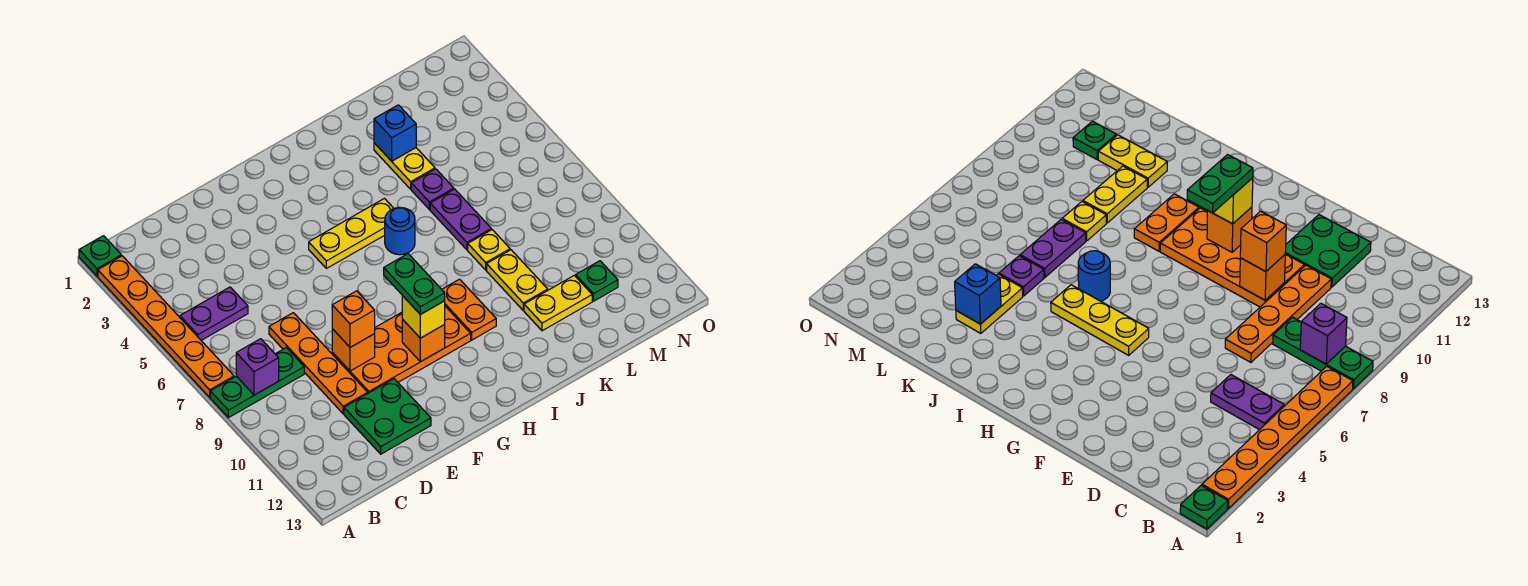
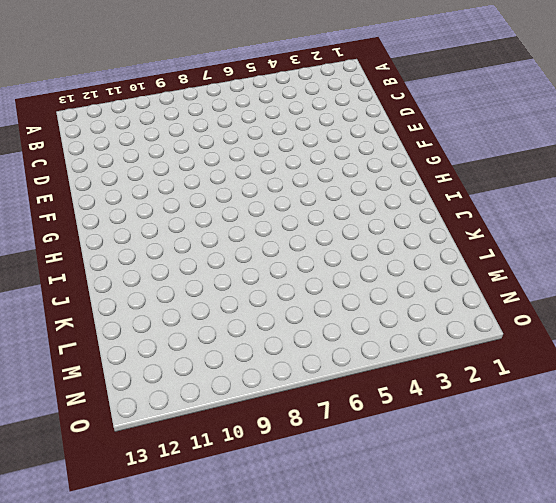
none -> green plate A1 level 1
none -> orange plate A2:A7 level 1
none -> green plate A8:C8 level 1

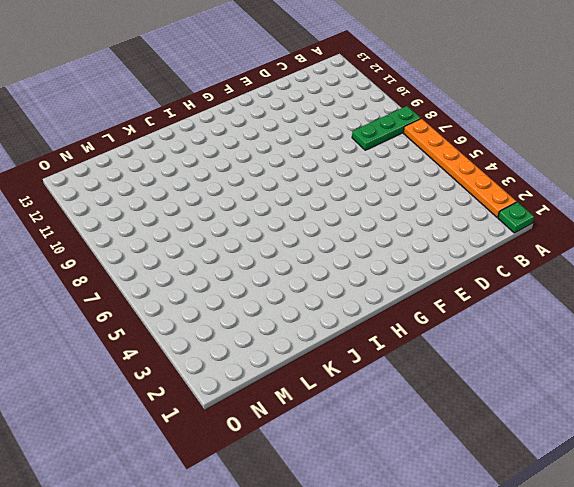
none -> purple plate B5:C5 level 1
none -> orange plate D7:D10 level 1
none -> green plate D11:E12 level 1

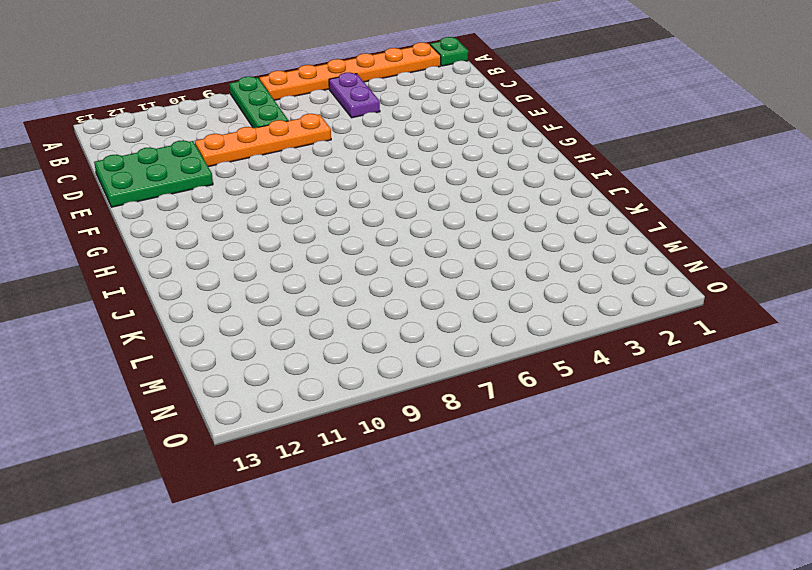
green plate D11:E13 level 1 -> green plate D11:E12 level 1
none -> orange plate E9:H10 level 1
none -> yellow plate G5:I5 level 1
none -> blue round brick I6 level 1

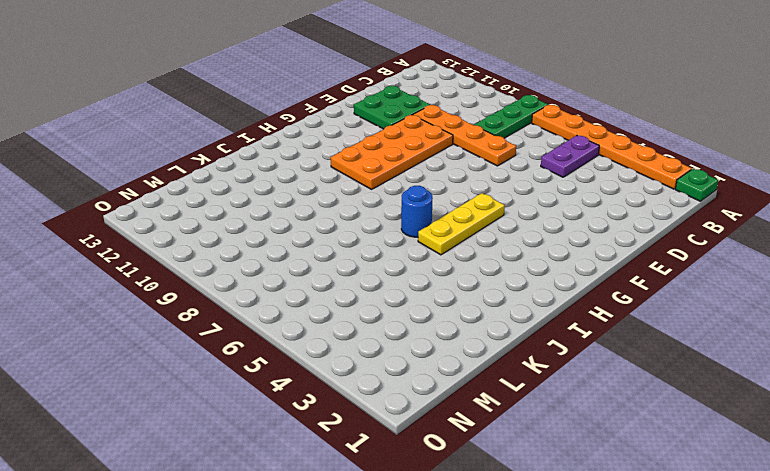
none -> orange plate I9:I10 level 1
none -> yellow plate K3:K4 level 1
none -> purple plate K5 level 1

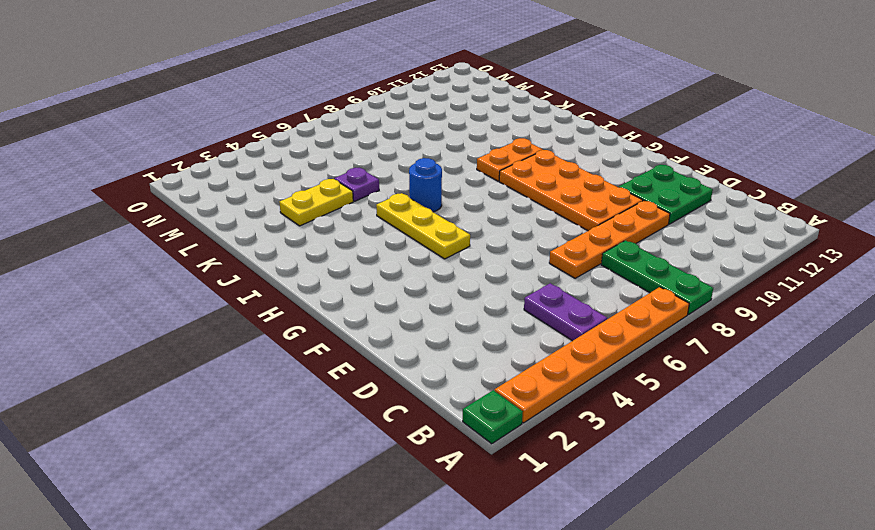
none -> purple plate K6:K7 level 1
none -> yellow plate K8 level 1
none -> yellow plate K9:K10 level 1

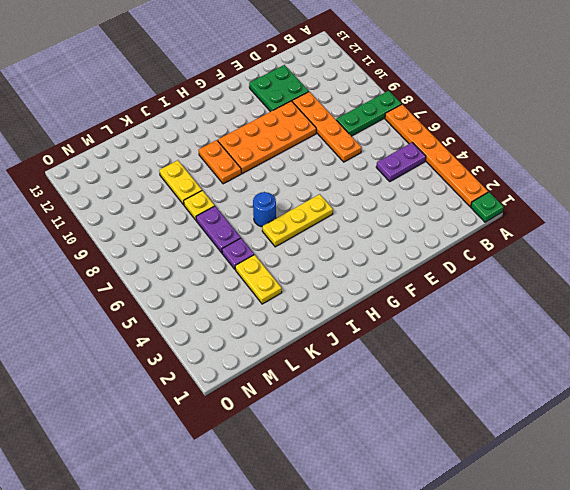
none -> yellow plate K11:L11 level 1
none -> green plate M11 level 1
none -> purple brick B8 level 2

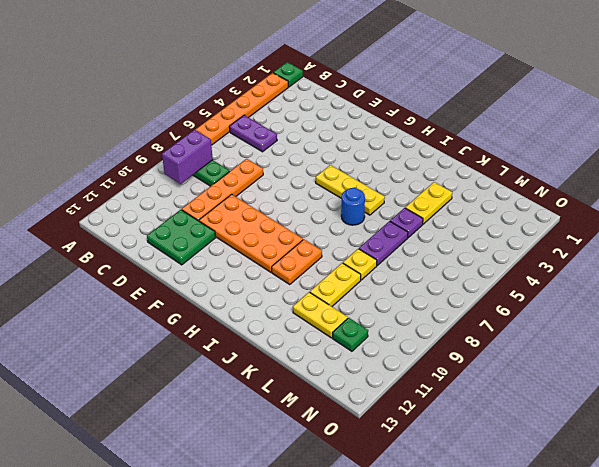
purple brick B8:B9 level 2 -> purple brick B8 level 2
none -> orange brick E9 level 2
none -> orange brick G10 level 2
none -> blue brick K3 level 2

